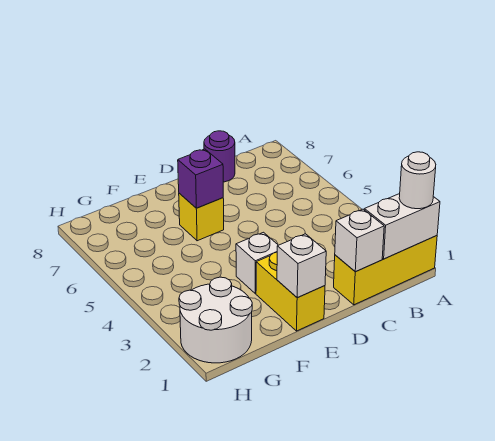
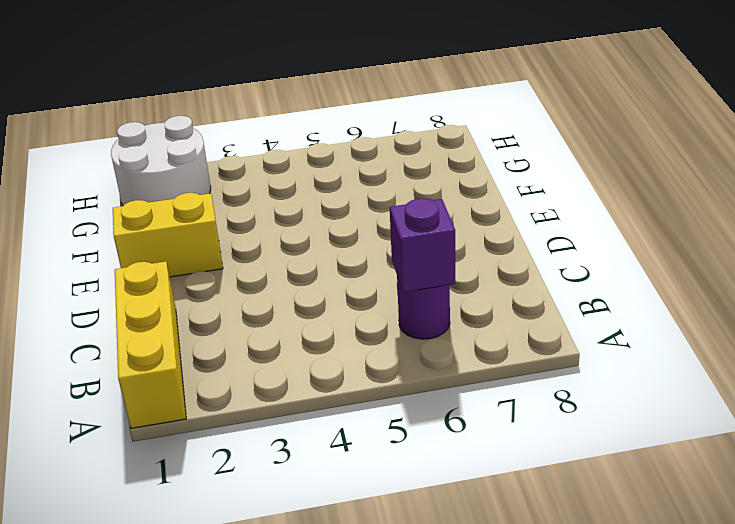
purple round brick B6 level 1 -> purple round brick C8 level 1
purple brick B6 level 2 -> purple brick E6 level 2
none -> white brick E3 level 1
none -> yellow brick E6 level 1

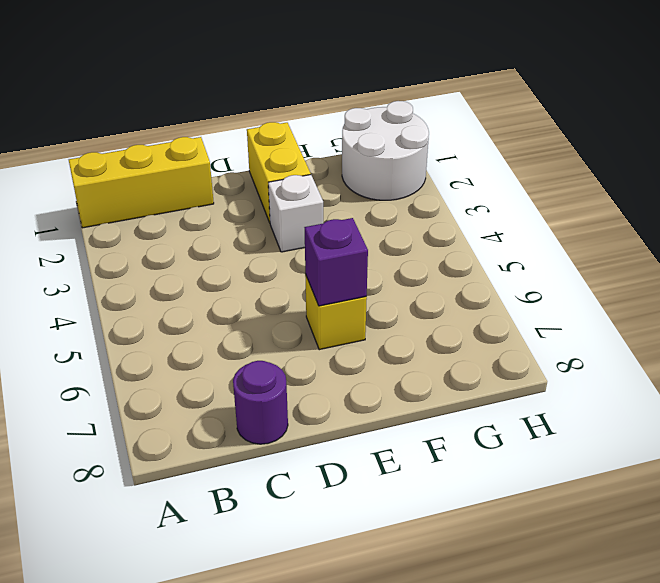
none -> white brick A1:B1 level 2
none -> white brick C1 level 2

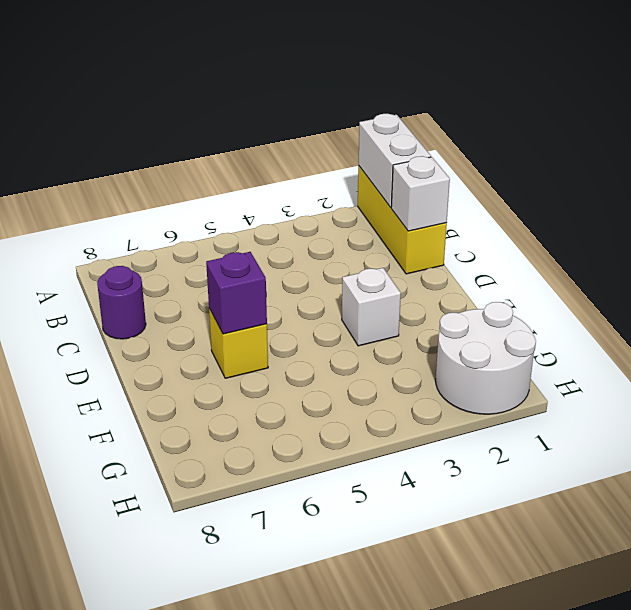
none -> yellow brick E1:E2 level 1
none -> white brick E1 level 2

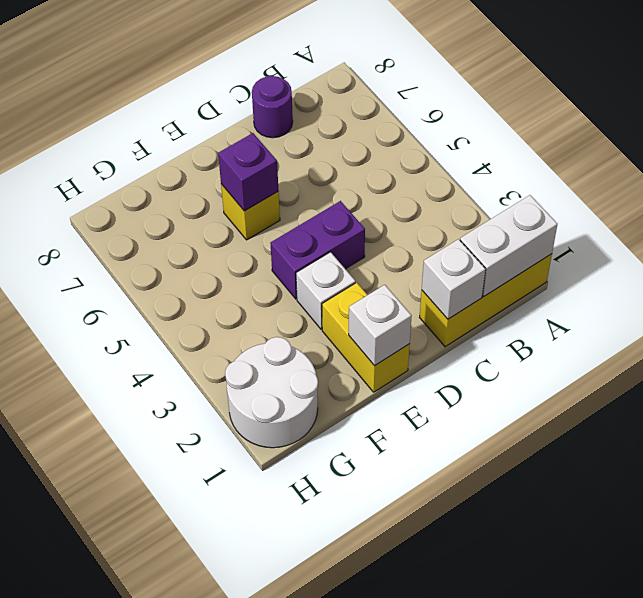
purple brick D4:E4 level 1 -> none
none -> white round brick A1 level 3

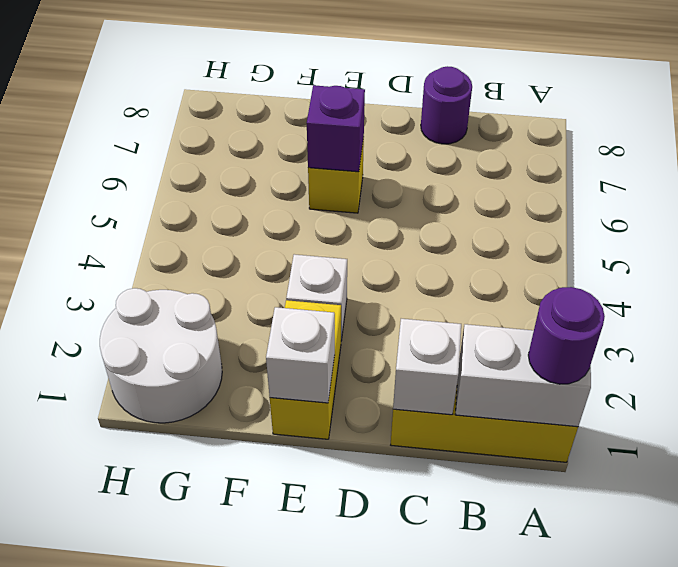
purple round brick A1 level 3 -> white round brick A1 level 3

